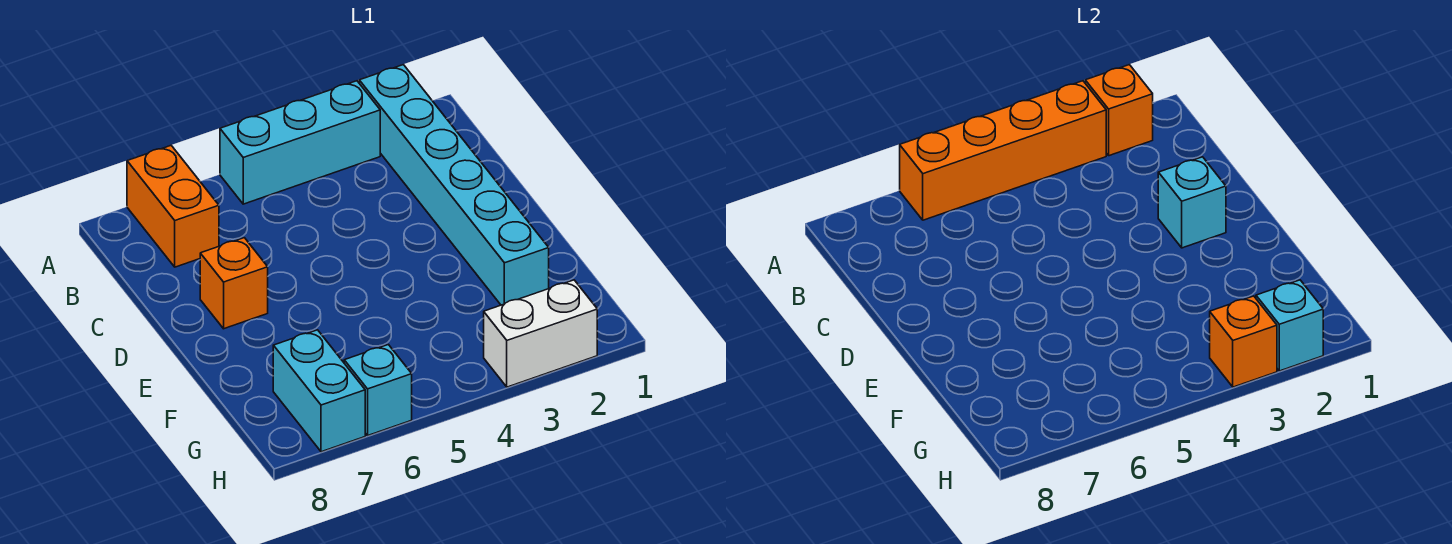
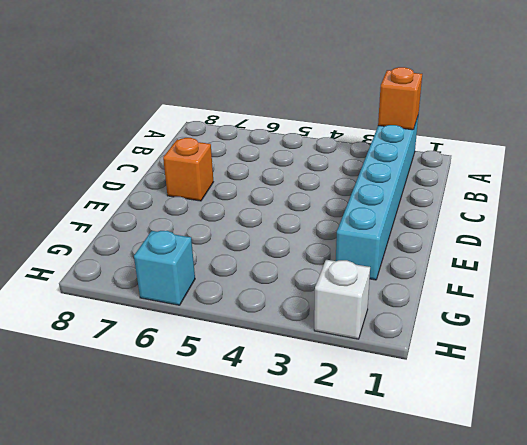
white brick H2 level 1 -> white brick H2:H3 level 1
none -> cyan brick A3:A5 level 1
none -> orange brick A7:B7 level 1
none -> cyan brick G7:H7 level 1

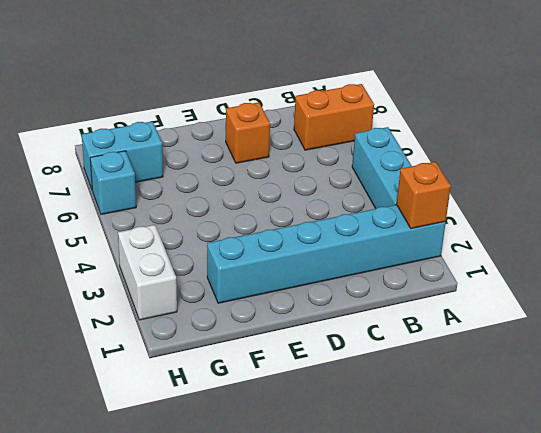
none -> orange brick A3:A6 level 2
none -> cyan brick D2 level 2
none -> cyan brick H2 level 2

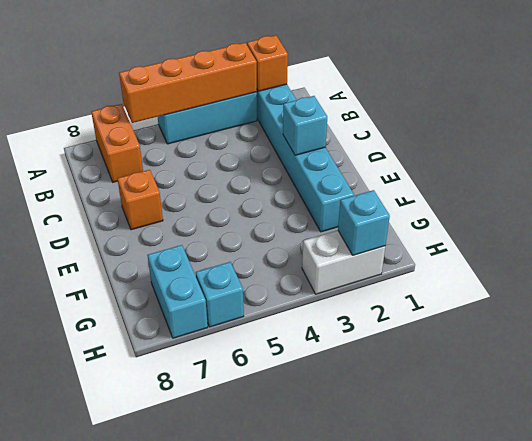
none -> orange brick H3 level 2

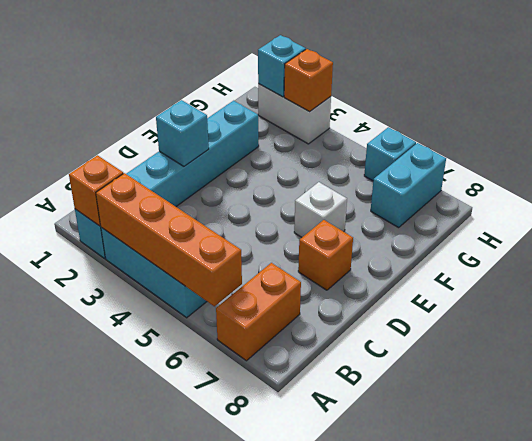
white brick E6 level 1 -> none

